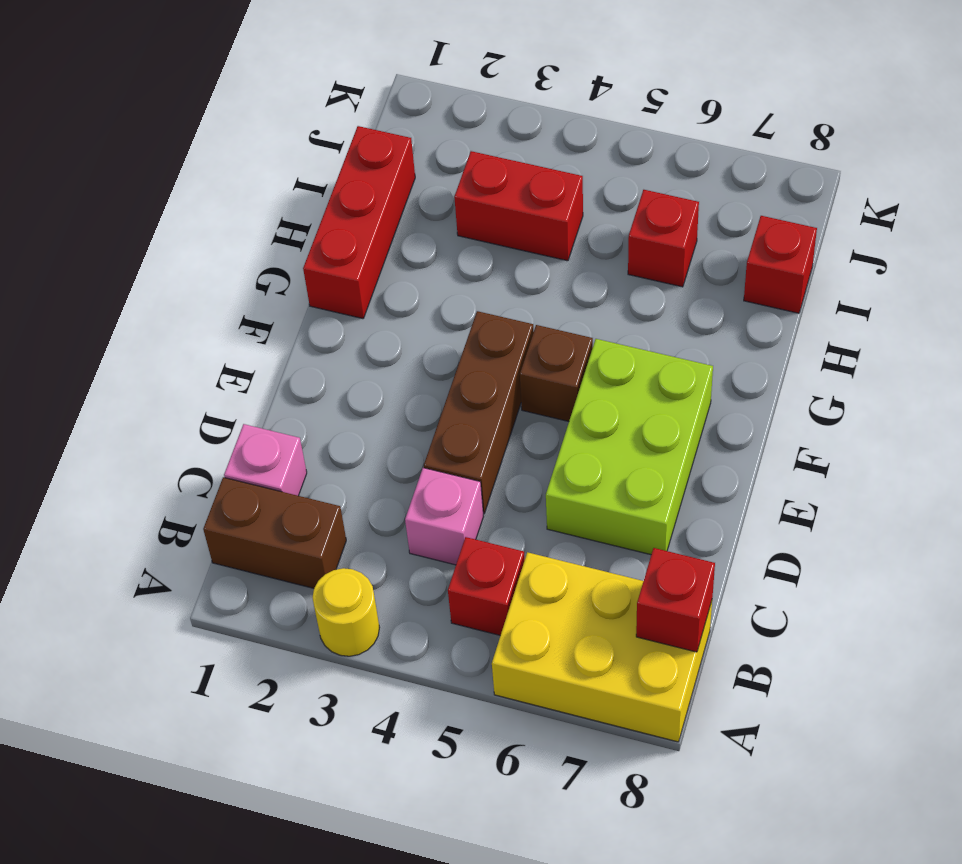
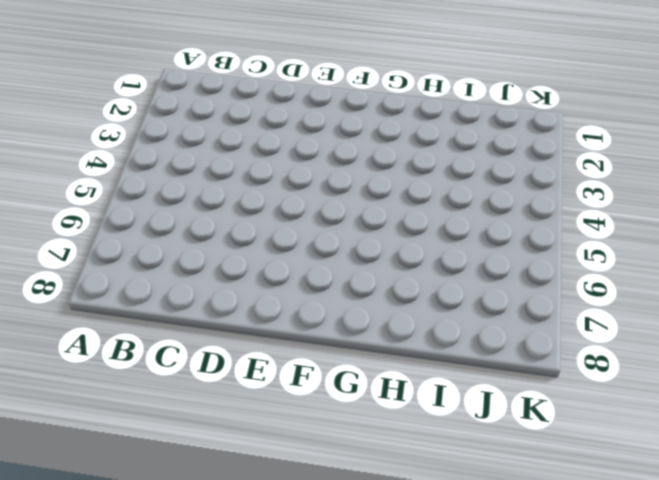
none -> yellow round brick A3 level 1
none -> yellow brick A6:B8 level 1
none -> brown brick B1:B2 level 1

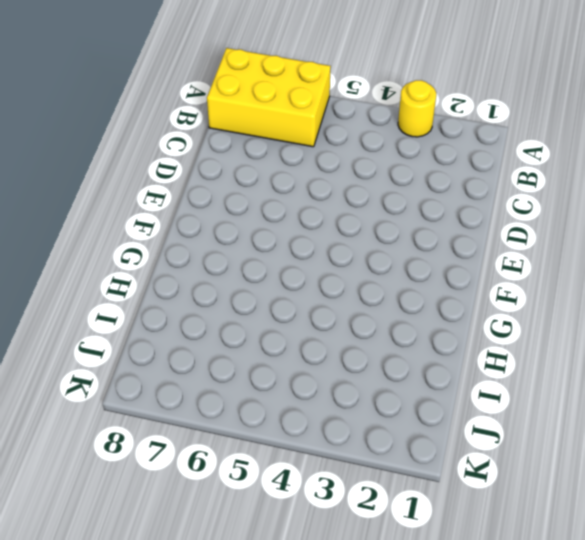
none -> brown brick B1:B2 level 1
none -> red brick B5 level 1
none -> pink brick C1 level 1

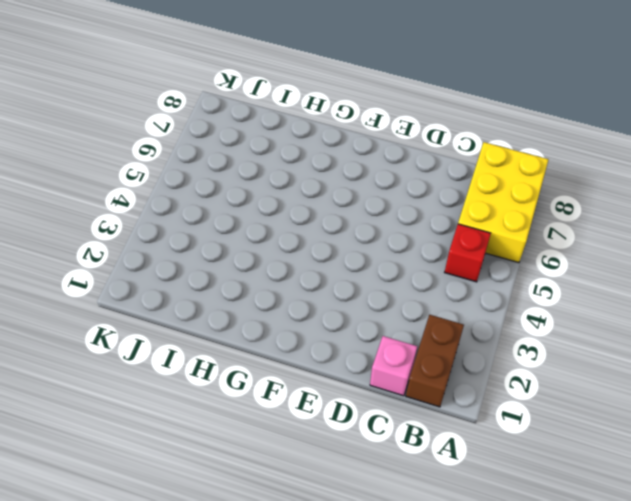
none -> yellow round brick A3 level 1
none -> pink brick C4 level 1
none -> brown brick D4:F4 level 1

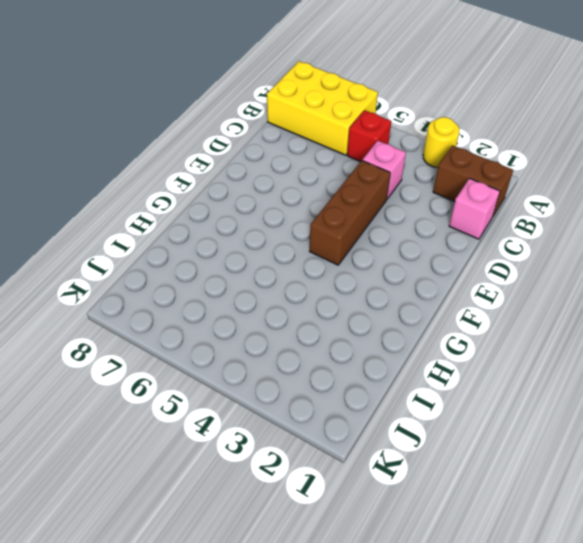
none -> lime brick D6:F7 level 1
none -> brown brick F5 level 1
none -> red brick G1:I1 level 1

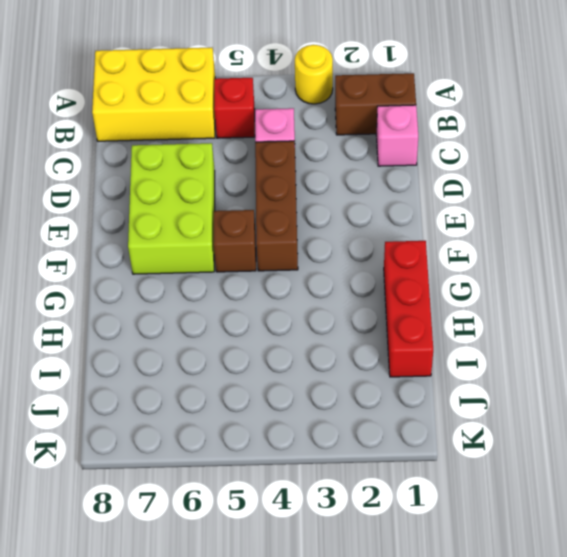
none -> red brick I3:I4 level 1
none -> red brick I6 level 1
none -> red brick I8 level 1

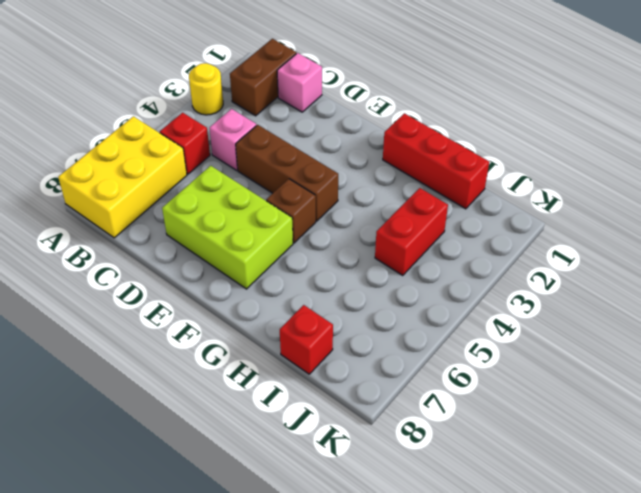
none -> red brick I6 level 1
none -> red brick B8 level 2

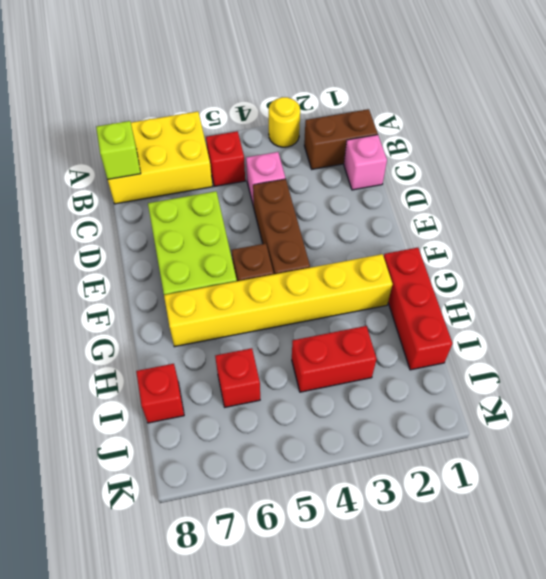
lime brick B8 level 2 -> red brick B8 level 2
yellow brick G2:G7 level 1 -> none

